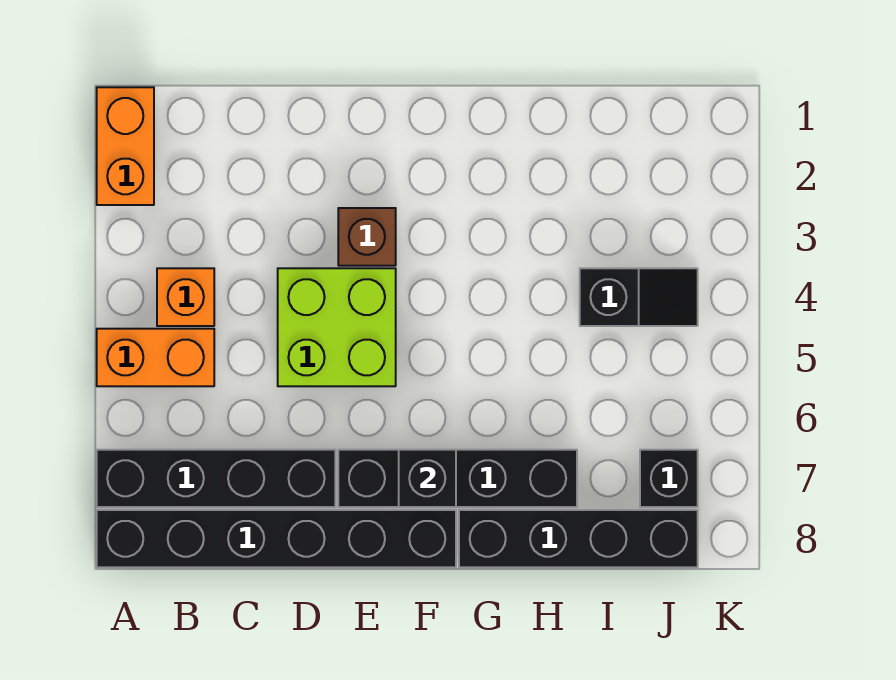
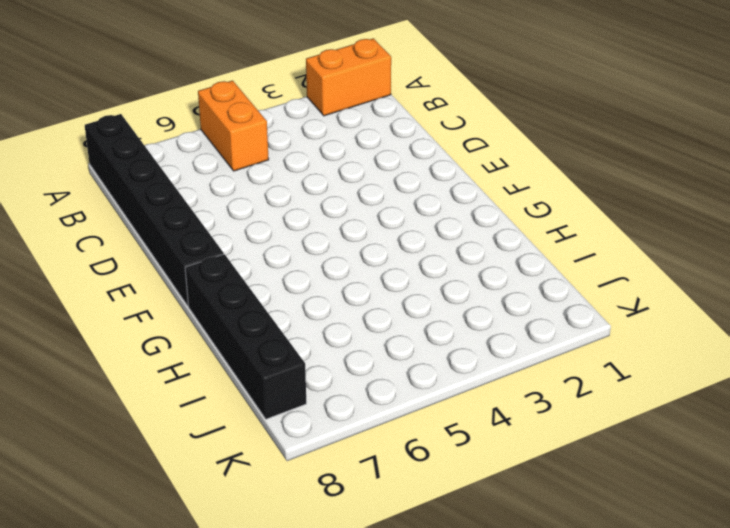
none -> black brick A7:D7 level 1
none -> orange brick B4 level 1
none -> lime brick D4:E5 level 1

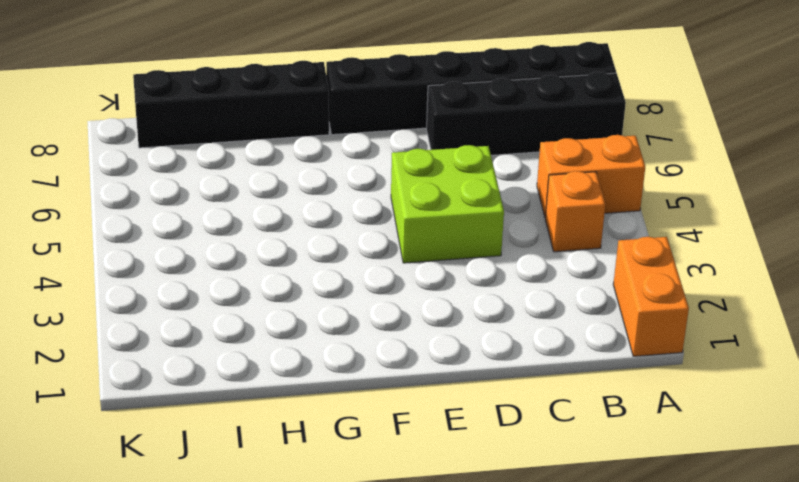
none -> brown brick E3 level 1
none -> black brick E7:H7 level 1
none -> black slope I4:J4 level 1 top I

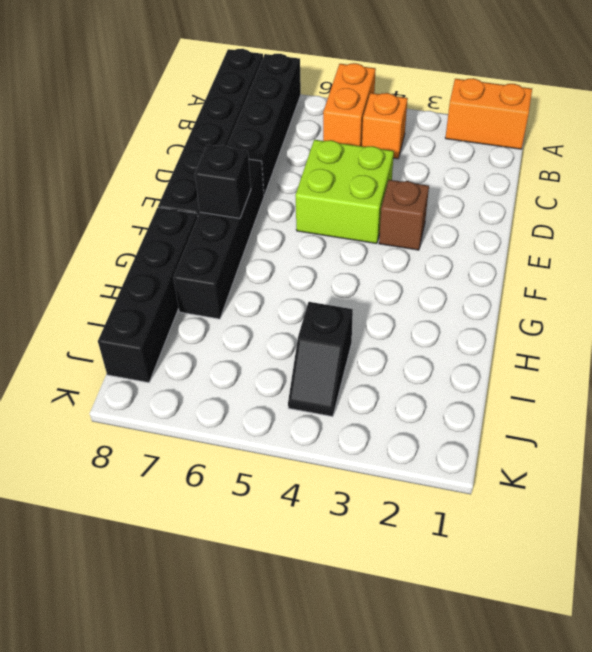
none -> black brick J7 level 1

